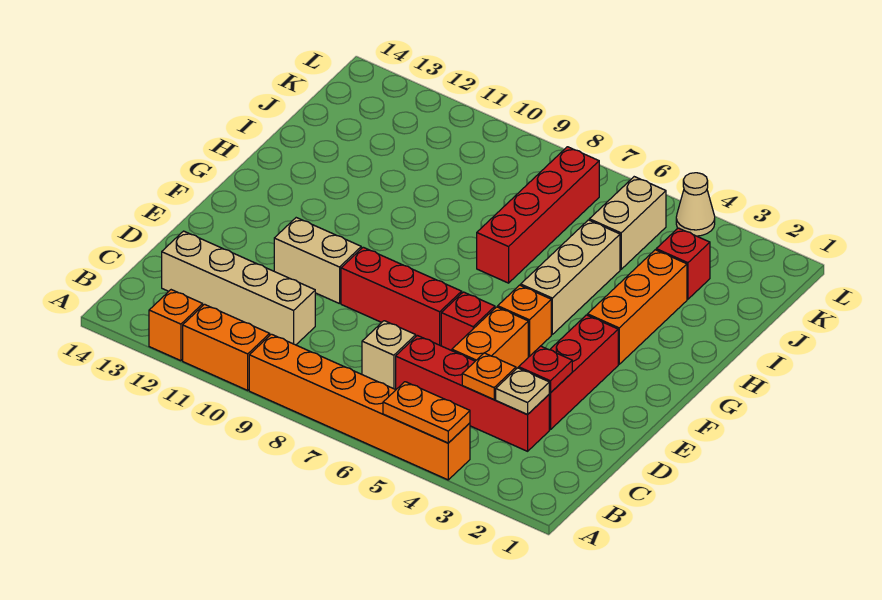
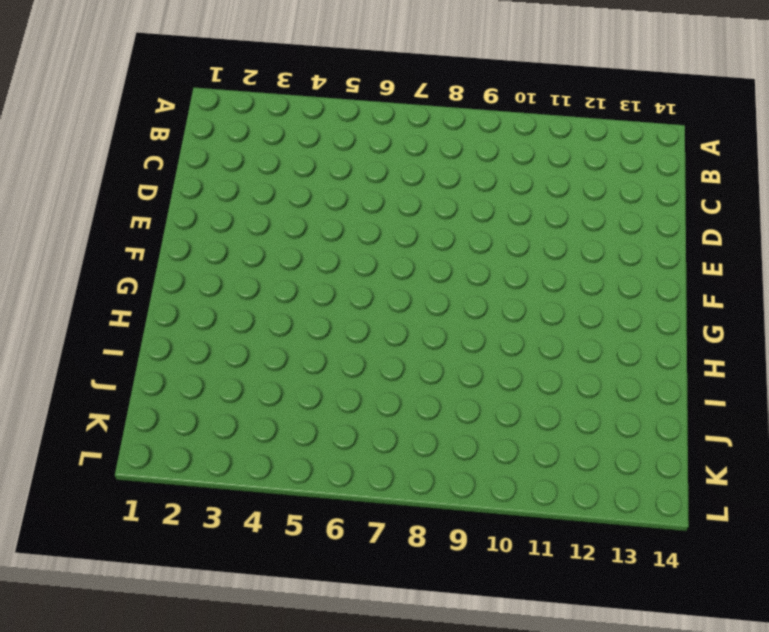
none -> orange brick A4:A9 level 1
none -> orange brick A10:A11 level 1
none -> orange brick A12 level 1

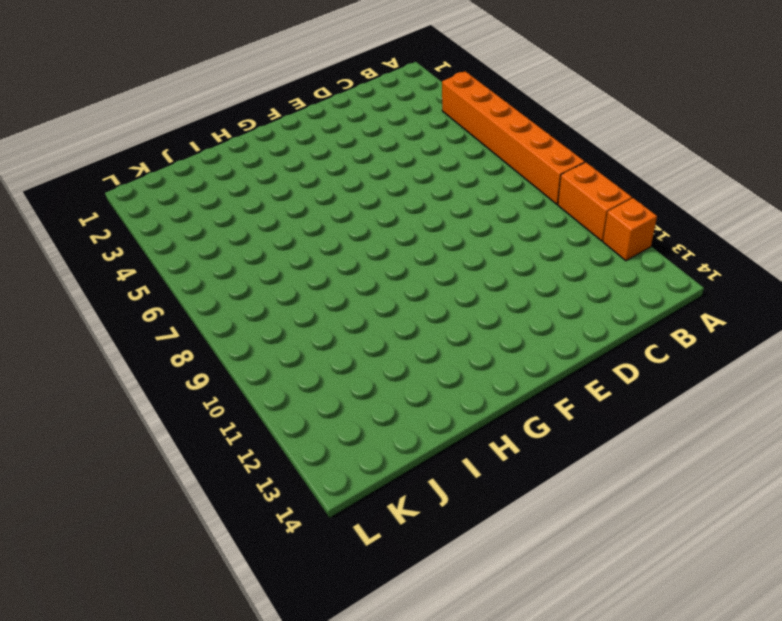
none -> red brick C3:C6 level 1
none -> tan brick C7 level 1
none -> tan brick C10:C13 level 1

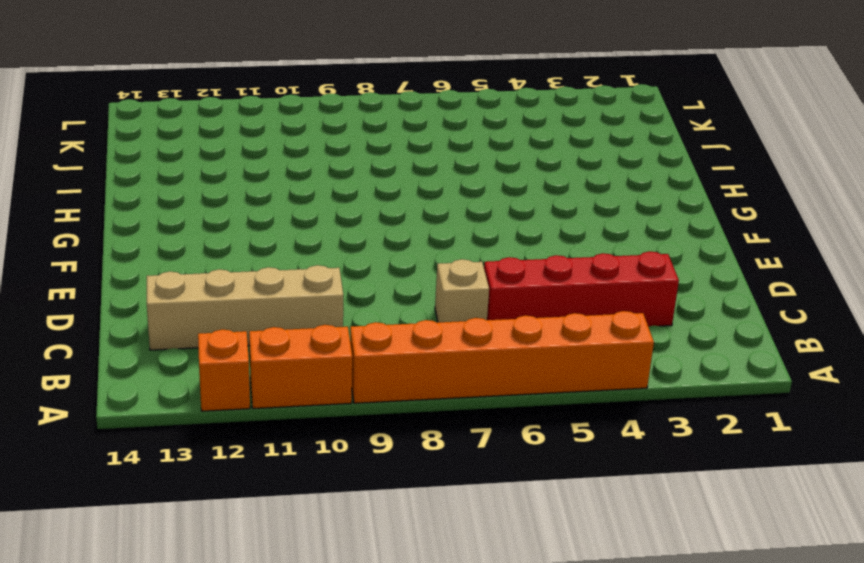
none -> red brick D3:F3 level 1
none -> orange brick D5:E5 level 1
none -> red brick E6 level 1

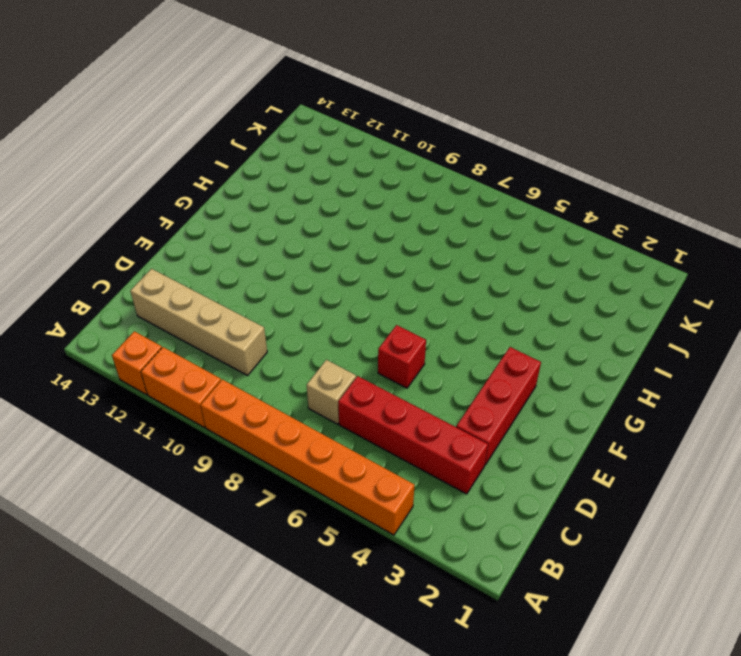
none -> orange brick D5:E5 level 1
none -> red brick E7:E9 level 1
none -> tan brick E10:E11 level 1

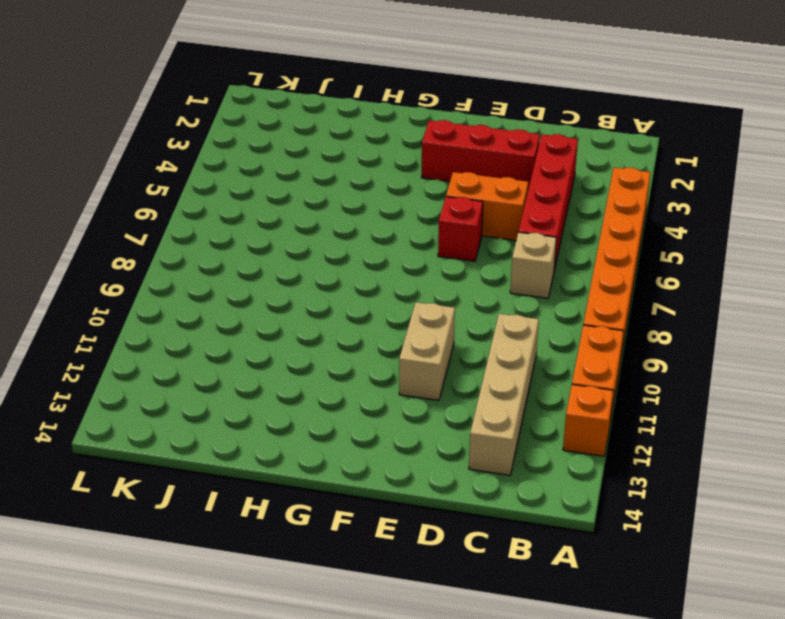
none -> red brick E7:E9 level 1
none -> orange brick F5 level 1
none -> orange brick G3:I3 level 1

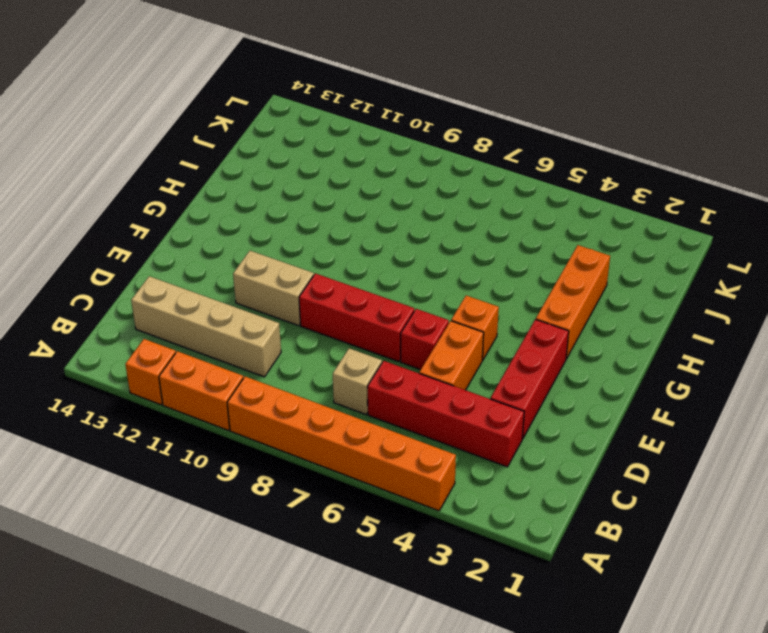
none -> tan brick G5:I5 level 1
none -> red brick H7:K7 level 1
none -> red brick J3 level 1

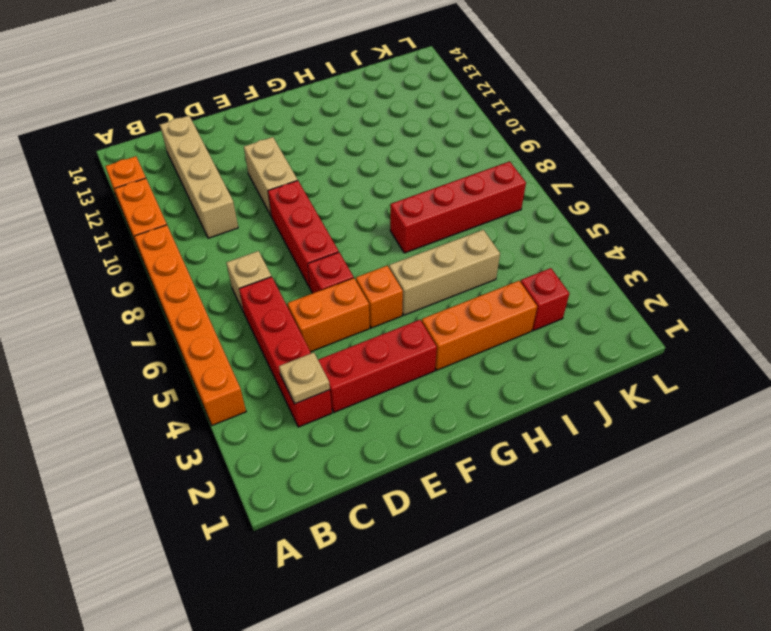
none -> tan brick J5:K5 level 1
none -> tan cone L4 level 1
none -> orange plate A4:A5 level 2

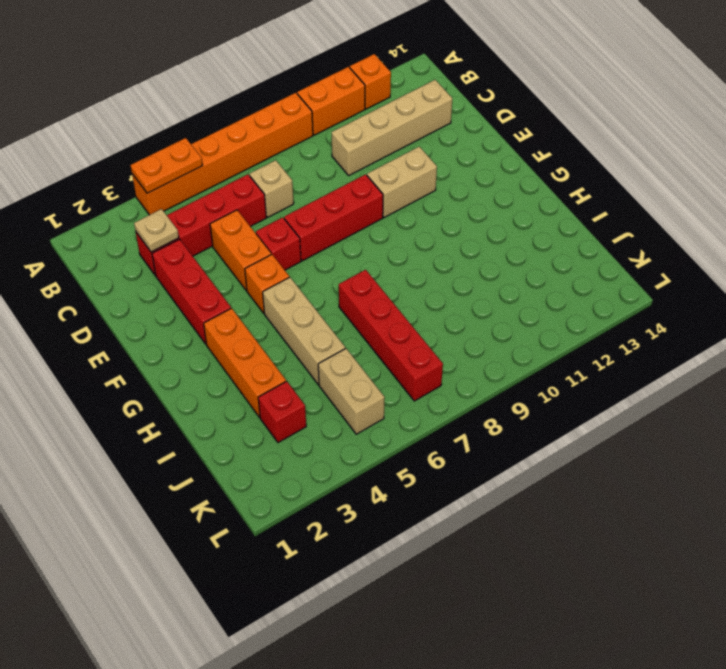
none -> tan cone L4 level 1
none -> orange plate C4 level 2
none -> red plate D3 level 2

